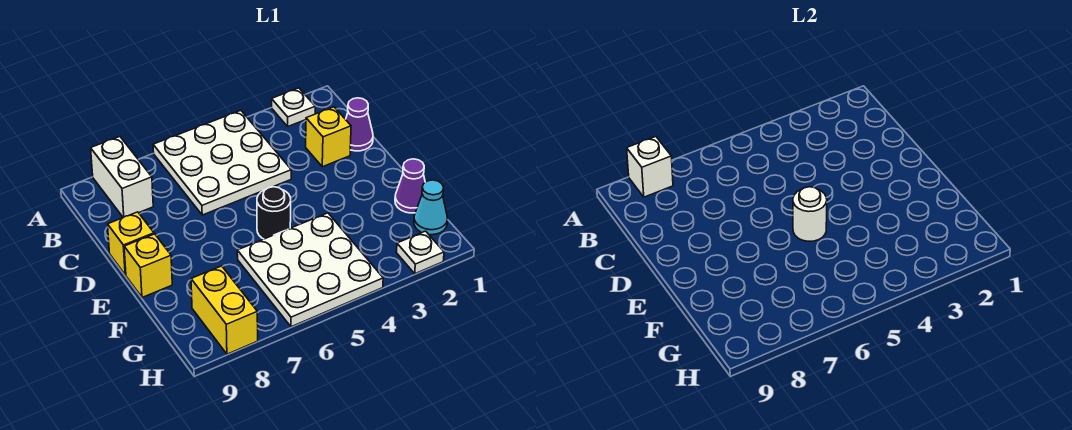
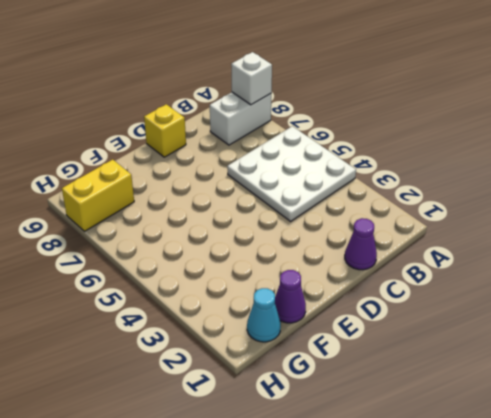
none -> white plate A2 level 1
none -> yellow brick C2 level 1
none -> black round brick E5 level 1

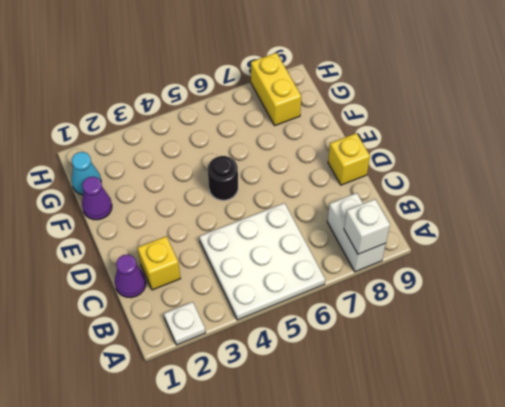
none -> yellow brick E9 level 1
none -> white plate F4:H6 level 1
none -> white plate H2 level 1

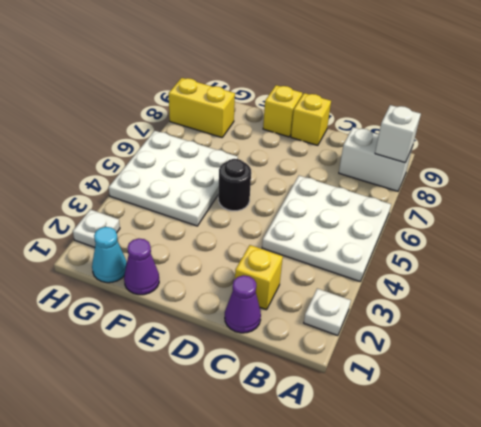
none -> white round brick E5 level 2

